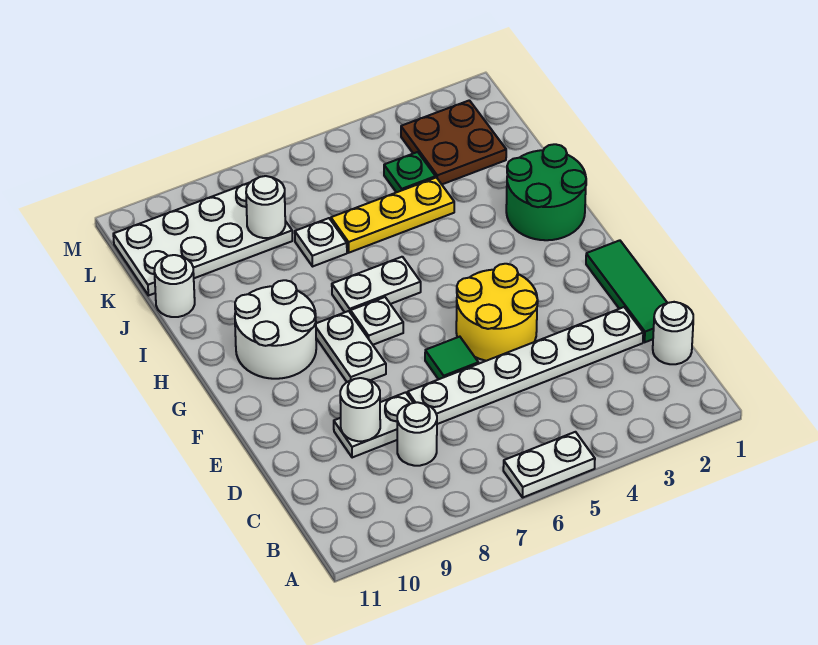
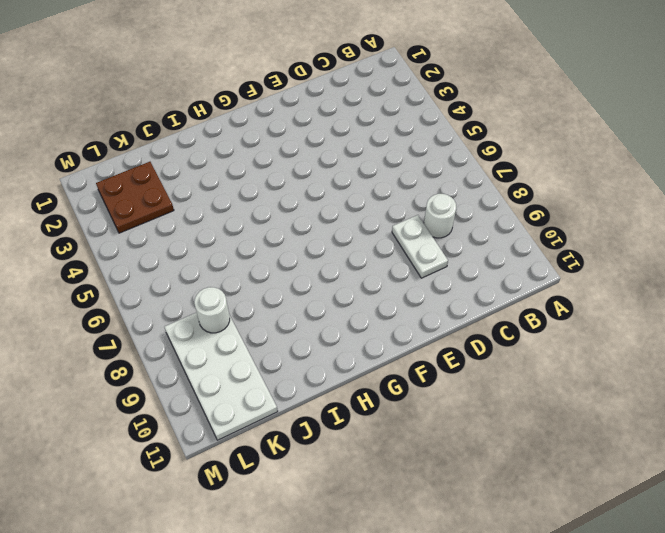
none -> white plate A5:A6 level 1
none -> white round brick C1 level 1
none -> green tile D1:F1 level 1

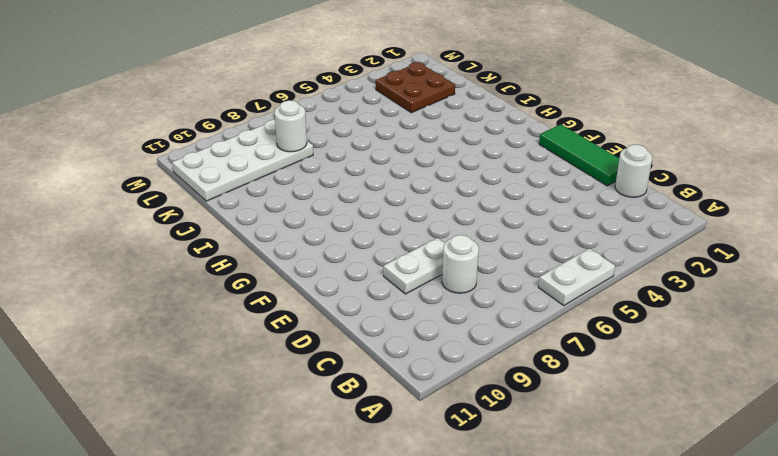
none -> white plate D2:D7 level 1
none -> yellow round brick E4:F5 level 1
none -> green tile E6 level 1

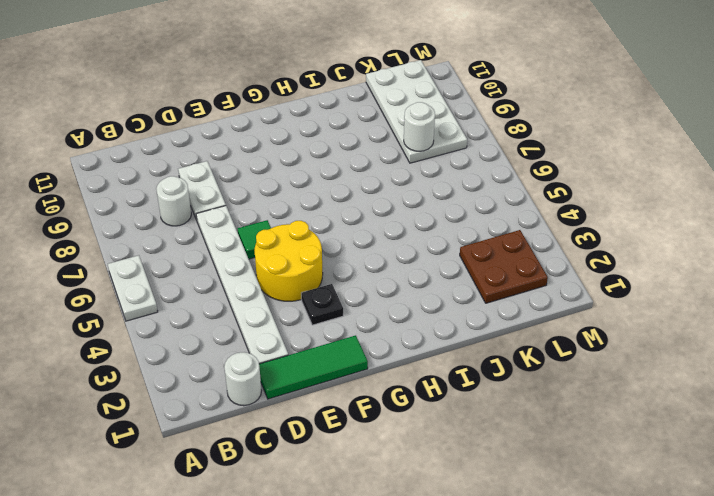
black plate F3 level 1 -> none
none -> white plate F8:G8 level 1
none -> white plate G7 level 1
none -> white round brick G9:H10 level 1

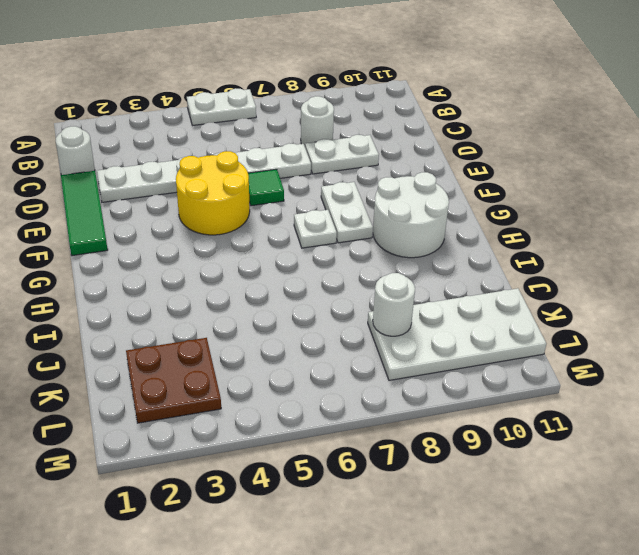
none -> green round brick H1:I2 level 1
none -> white plate H6:H7 level 1
none -> yellow plate J4:J6 level 1

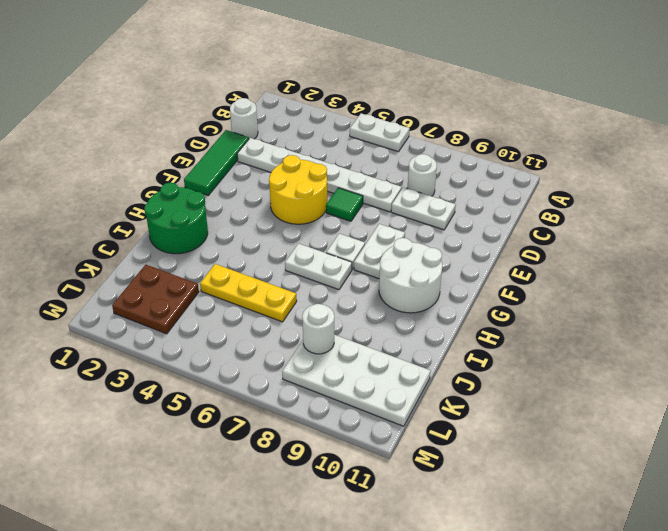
none -> white plate J7 level 1
none -> white round brick J11 level 1
none -> green plate K4 level 1

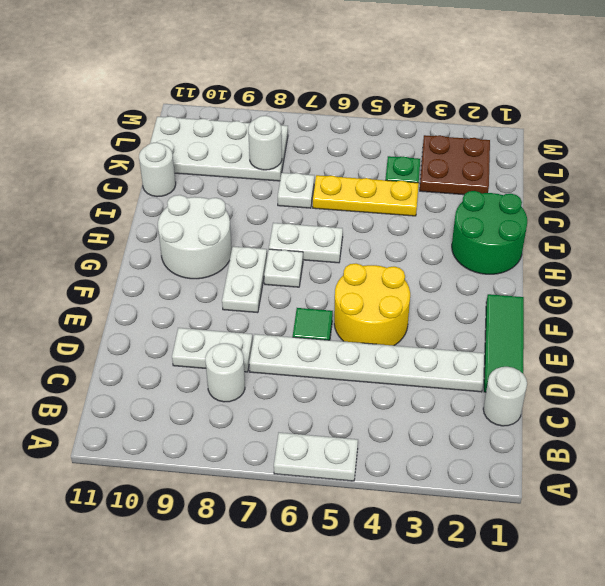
none -> white round brick D9 level 2

